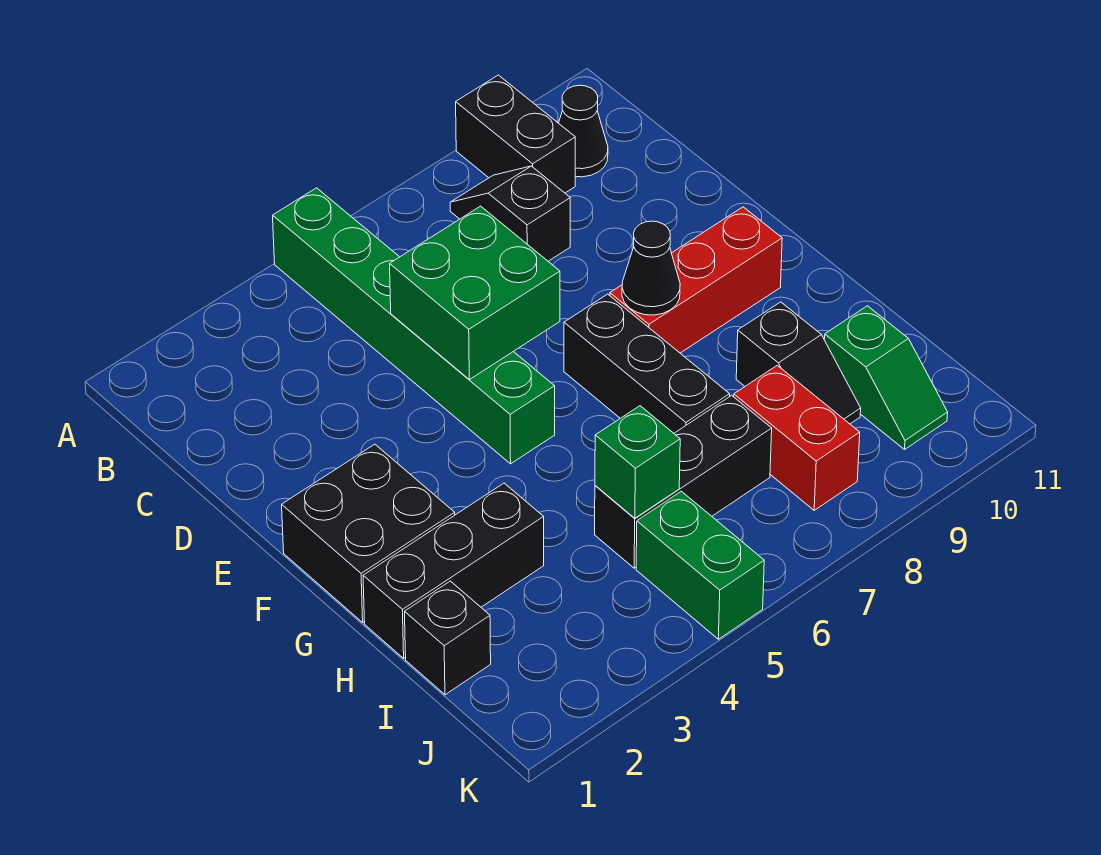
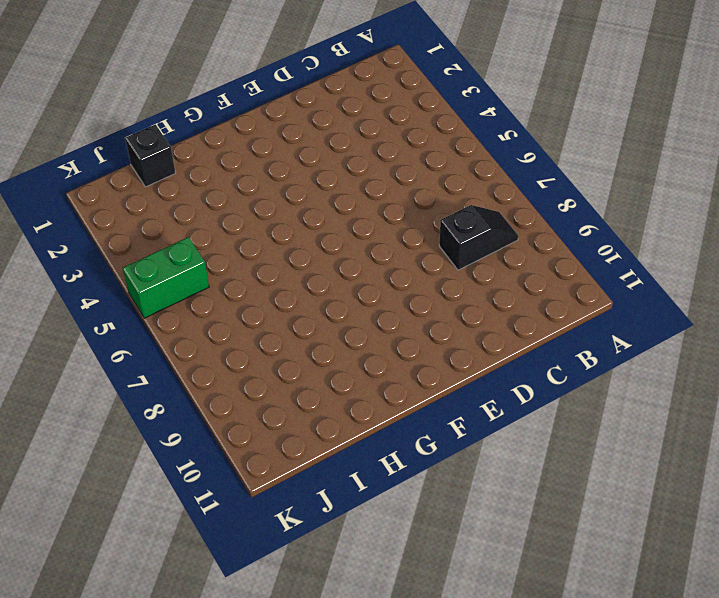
none -> green brick A5:F5 level 1
none -> black brick A9:B9 level 1
none -> black cone B10 level 1

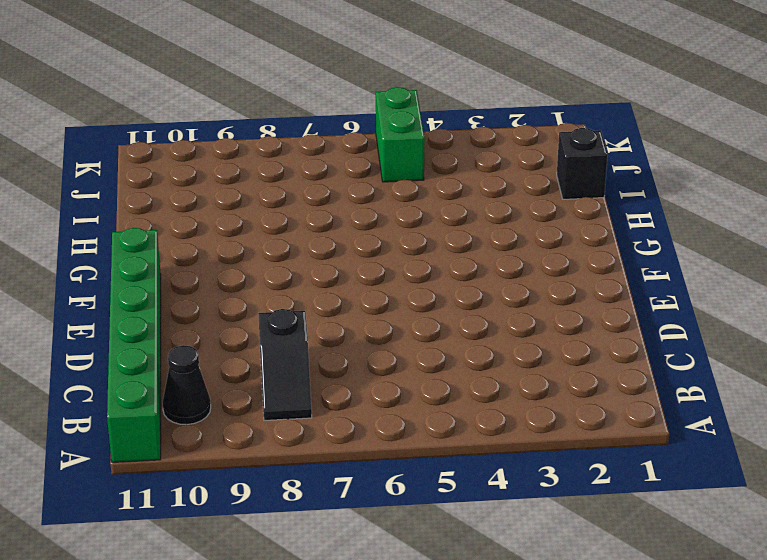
green brick A11:F11 level 1 -> green brick A5:F5 level 1
none -> black brick A9:B9 level 1
none -> black brick F1:G2 level 1
none -> black brick F7:H7 level 1

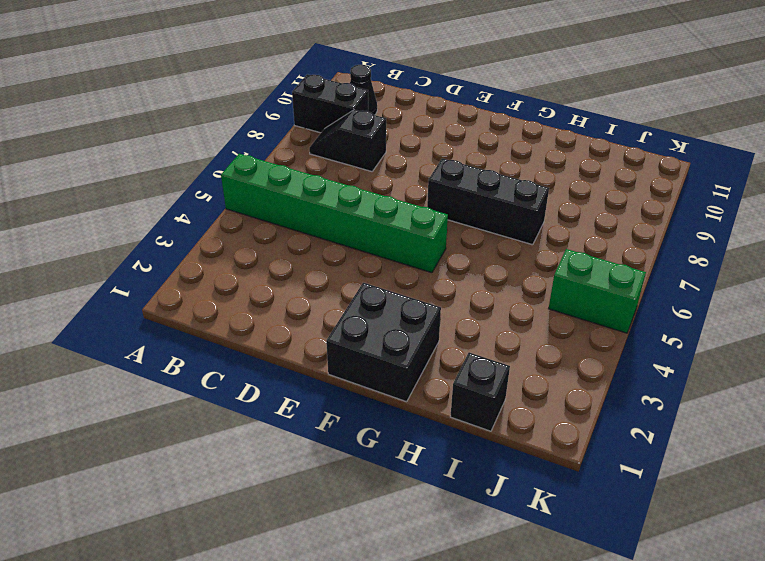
none -> red brick F8:F10 level 1
none -> black brick H1:H3 level 1
none -> black slope H9:I9 level 1 top H

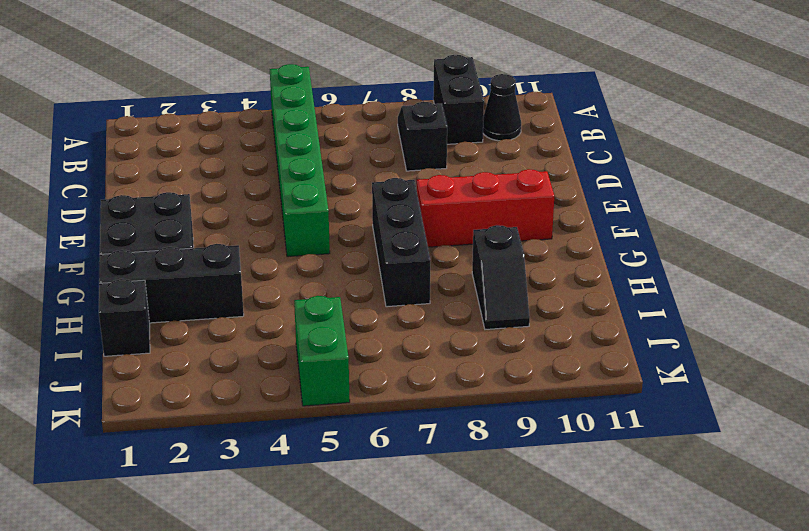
none -> black brick I5:I7 level 1
none -> red brick I8:J8 level 1
none -> green slope I10:J10 level 1 top I

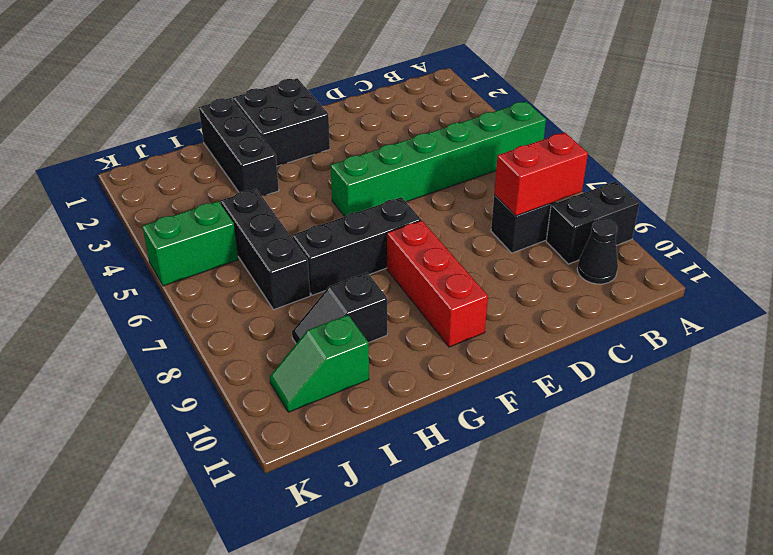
red brick B8:C8 level 2 -> red brick I8:J8 level 1
none -> black brick I1 level 1
none -> green brick D5:E6 level 2
none -> black cone F8 level 2

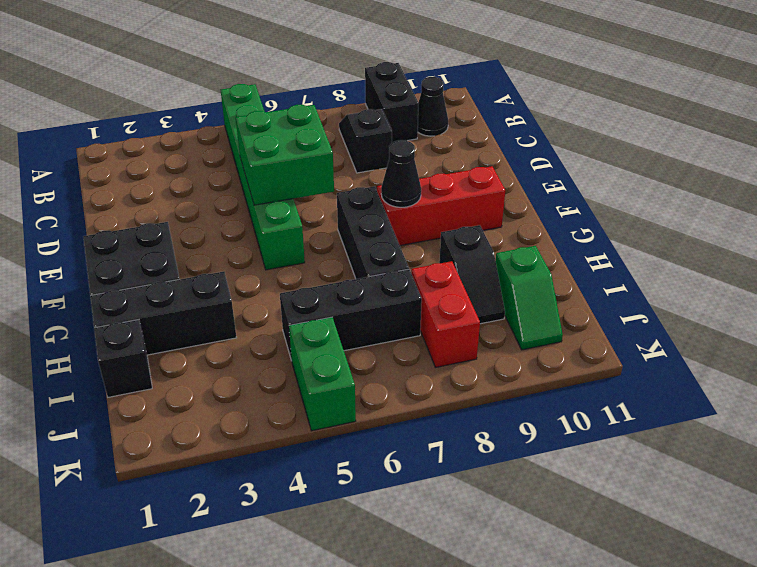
none -> green brick I5 level 2

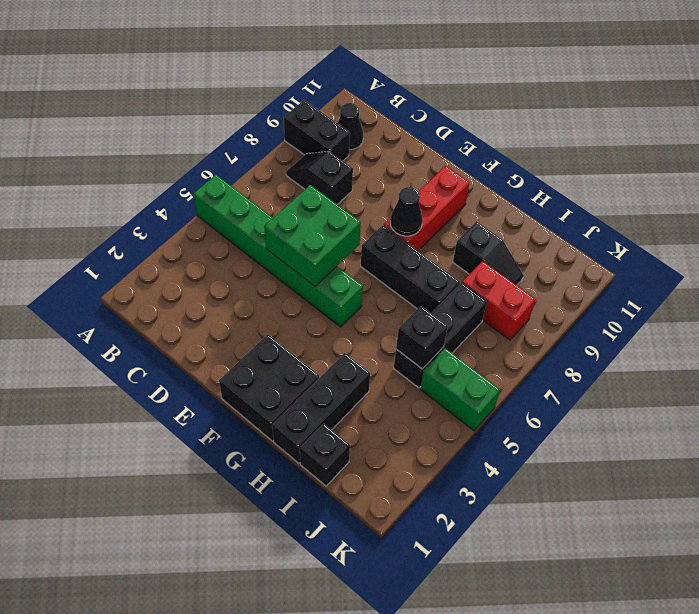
black brick I5 level 2 -> green brick I5 level 2
none -> green slope I10:J10 level 1 top I

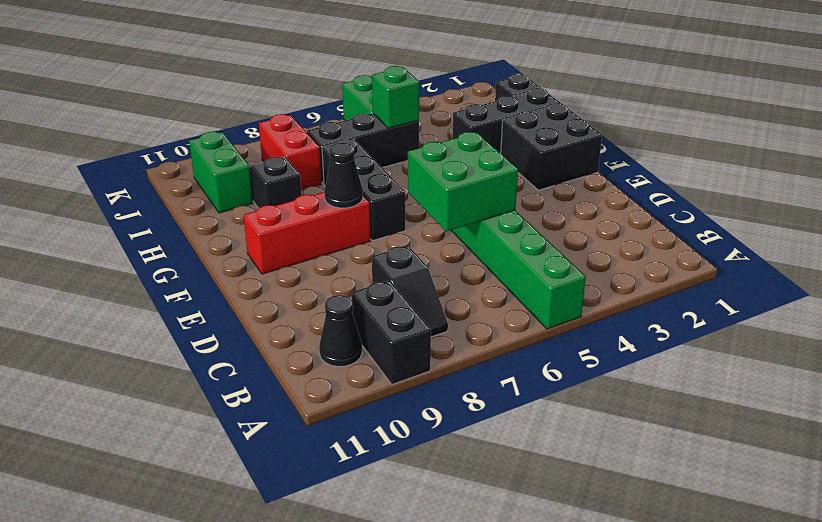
green brick I10:J10 level 1 -> green slope I10:J10 level 1 top I

